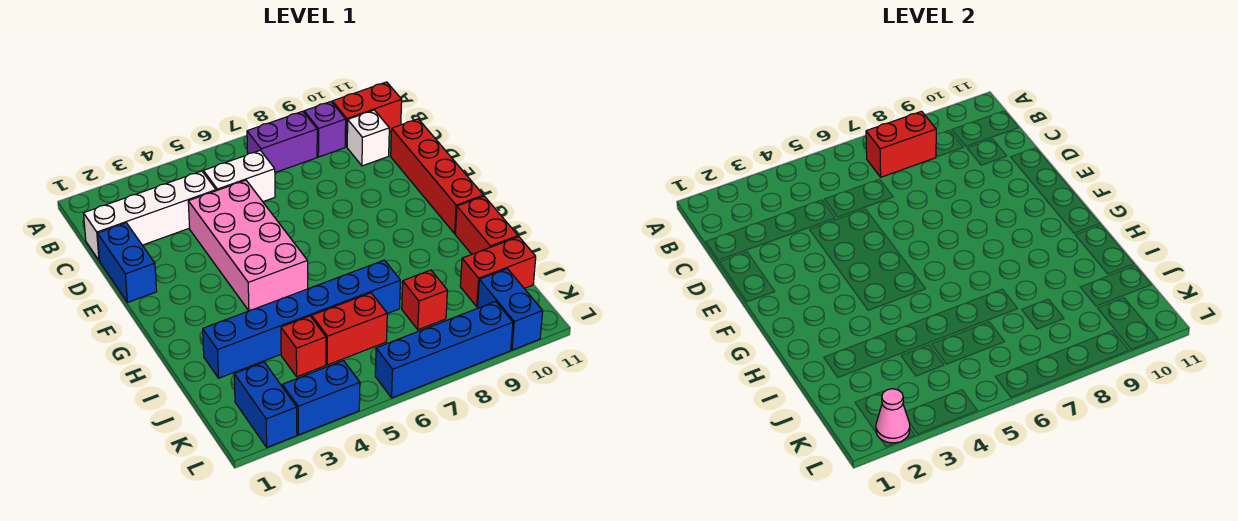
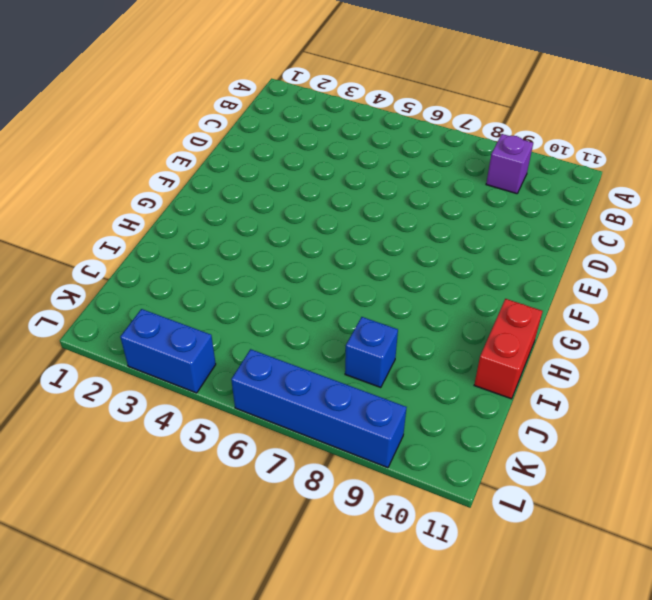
blue brick J8 level 1 -> red brick J8 level 1
none -> purple brick B7:B8 level 1
none -> red brick B10:B11 level 1
none -> white brick C1:C4 level 1

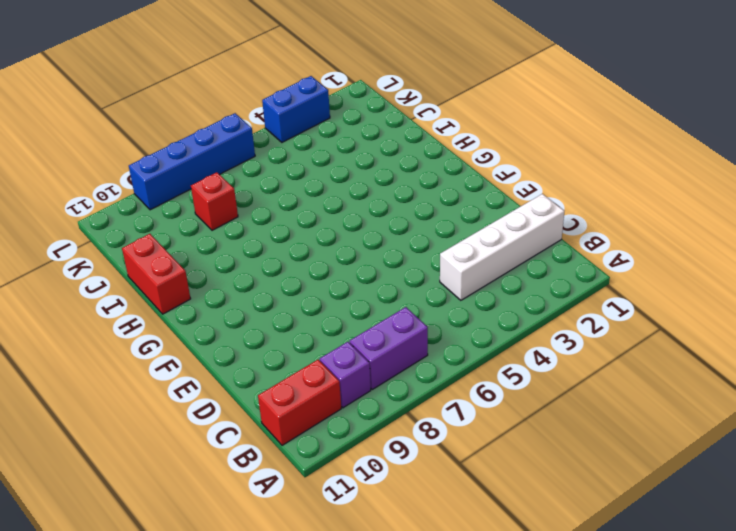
none -> white brick C5:C6 level 1
none -> white brick C10 level 1
none -> blue brick D1:E1 level 1

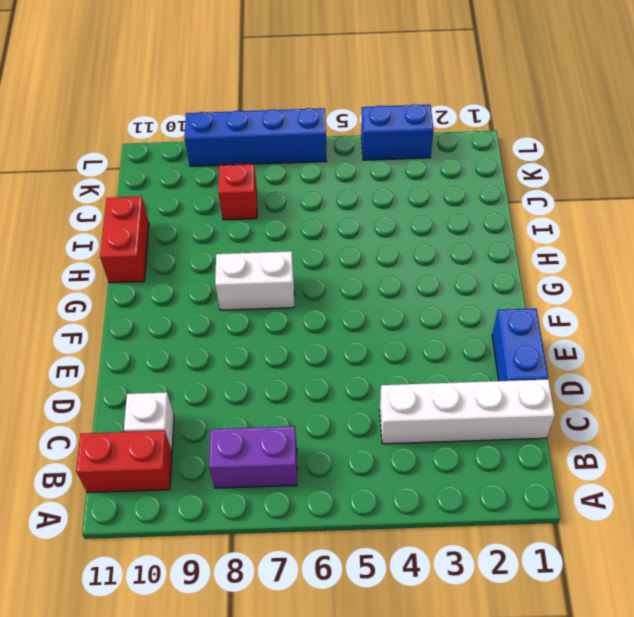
white brick G7:G8 level 1 -> white brick C5:C6 level 1
none -> purple brick B9 level 1
none -> pink brick D4:G5 level 1
none -> red brick D11:G11 level 1

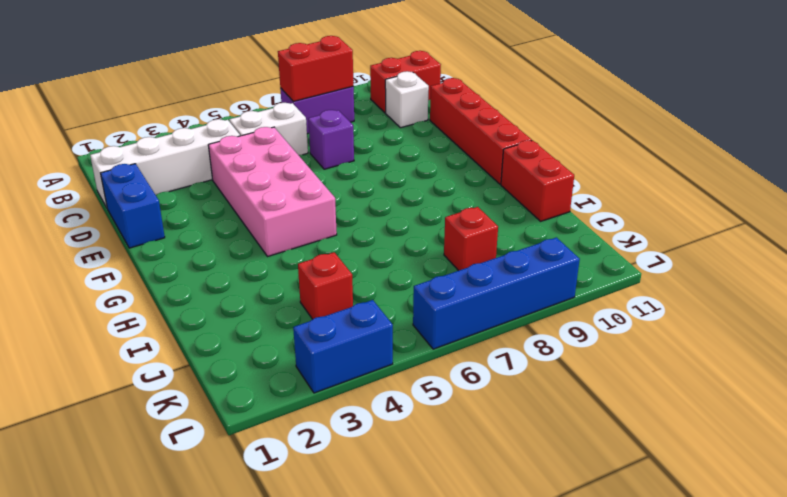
purple brick D7 level 1 -> purple brick B9 level 1
none -> blue brick I2:I7 level 1
none -> red brick J5:J6 level 1
none -> red brick J10:J11 level 1

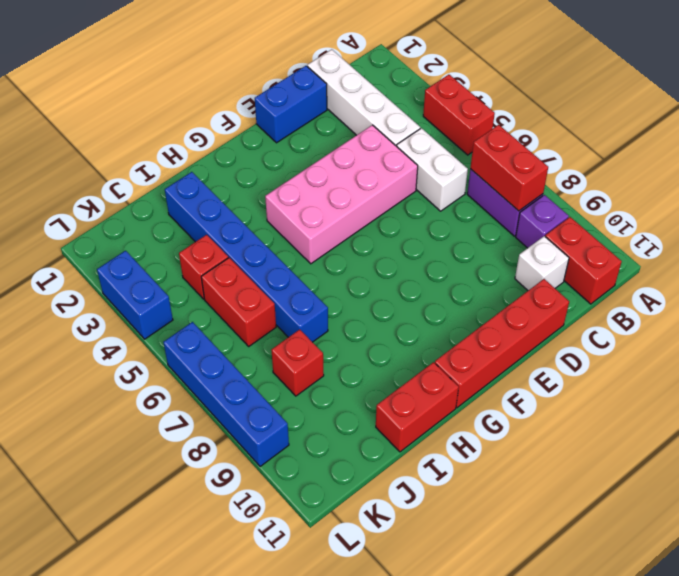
red brick A4:A5 level 1 -> red brick J10:J11 level 1
none -> blue brick K2:L2 level 1
none -> blue brick K10:L10 level 1
none -> pink cone L2 level 2

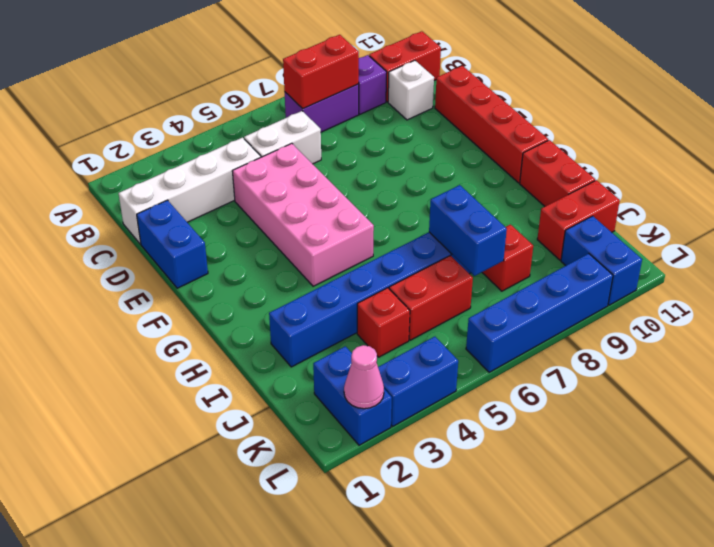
blue brick I7:J7 level 2 -> none

